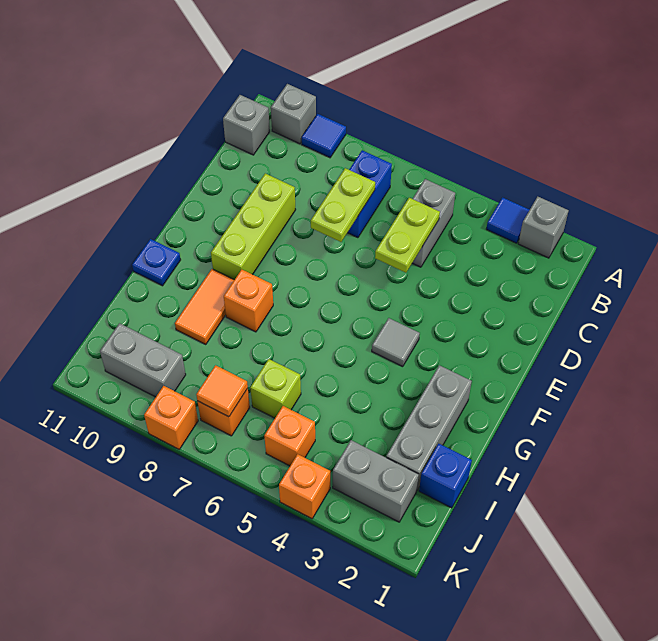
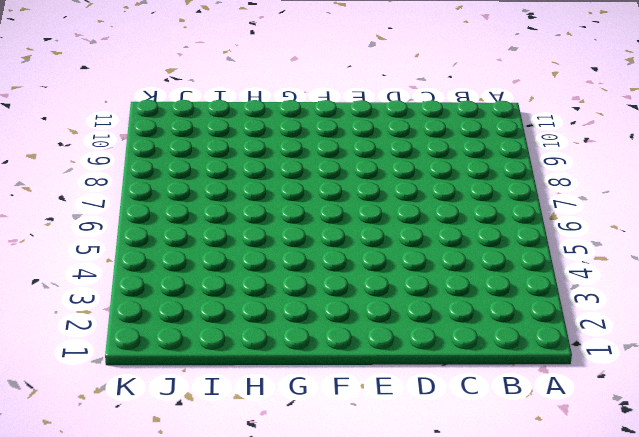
none -> grey brick A2 level 1
none -> blue tile A3 level 1
none -> blue tile A9 level 1

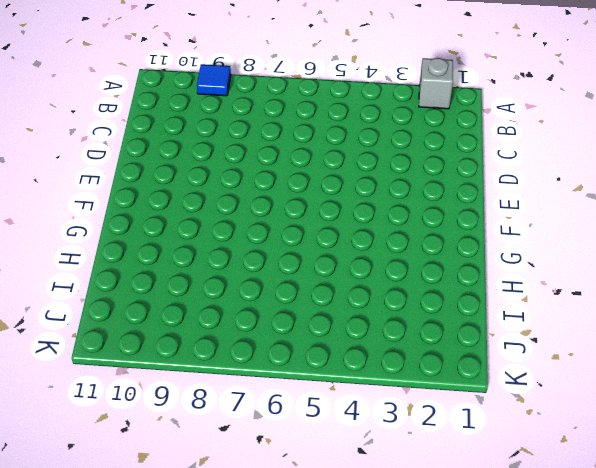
none -> blue tile A3 level 1
none -> grey brick A10 level 1
none -> grey brick B5:C5 level 1

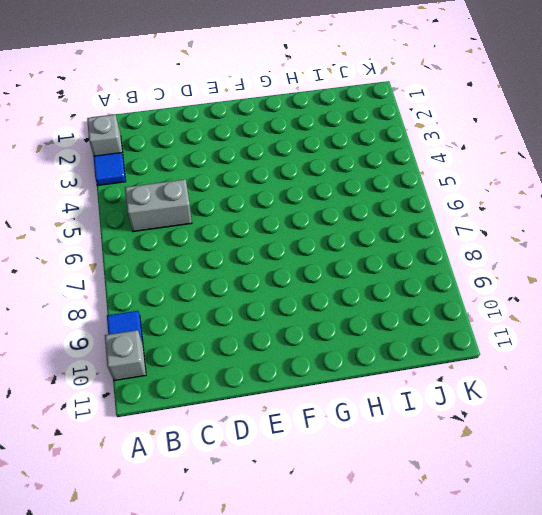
none -> blue brick B7:C7 level 1
none -> grey brick B11 level 1
none -> lime brick D9:F9 level 1

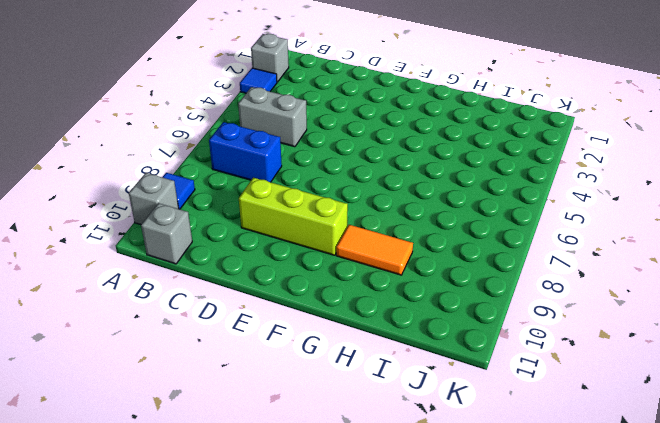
none -> grey tile F4 level 1
none -> grey brick G2:I2 level 1
none -> orange brick G8 level 1

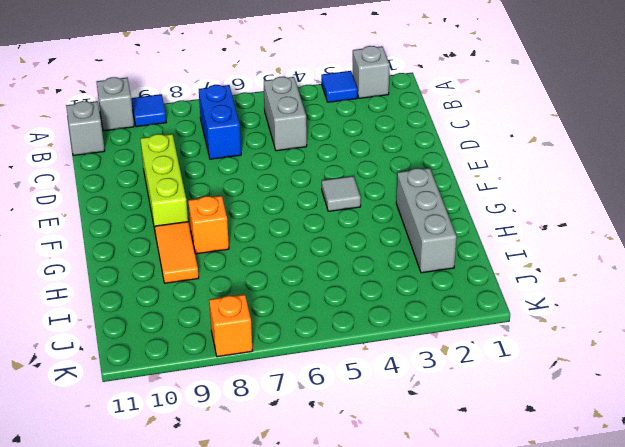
none -> blue plate G11 level 1
none -> blue brick I1 level 1
none -> lime brick I6 level 1

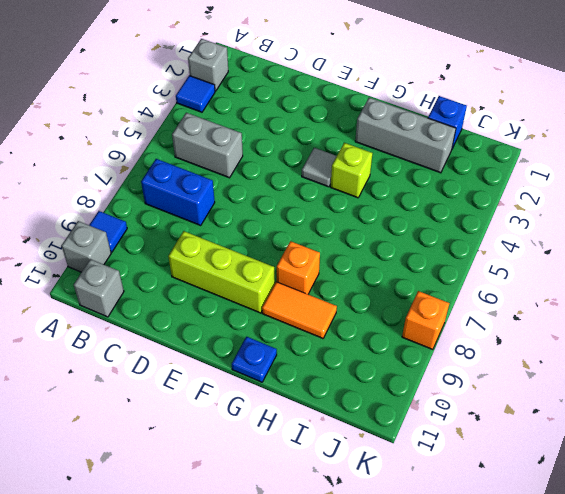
lime brick G4 level 1 -> lime brick I6 level 1
none -> grey brick J2:J3 level 1
none -> orange brick J5 level 1
none -> orange brick J7 level 1

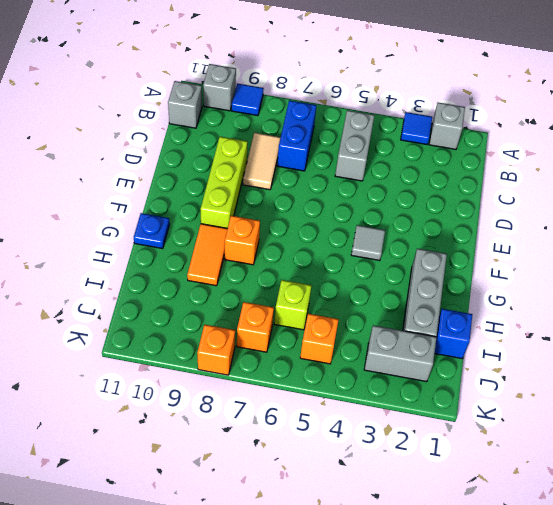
tan tile C8:D8 level 1 -> none
none -> grey brick J9:J10 level 1
none -> orange brick K4 level 1
none -> lime plate C5:D5 level 2

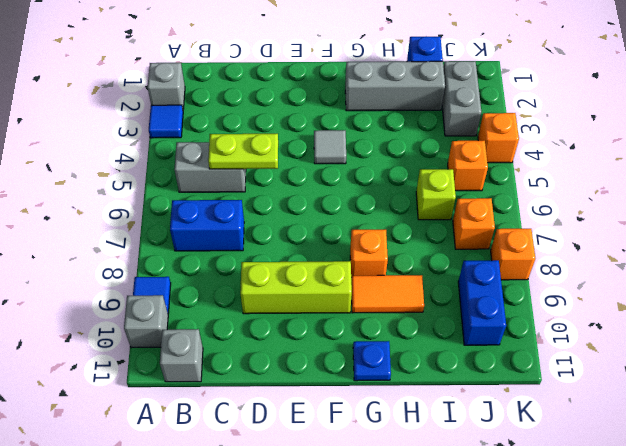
blue brick J9:J10 level 1 -> grey brick J9:J10 level 1
none -> lime plate C7:D7 level 2
none -> orange tile J7 level 2

